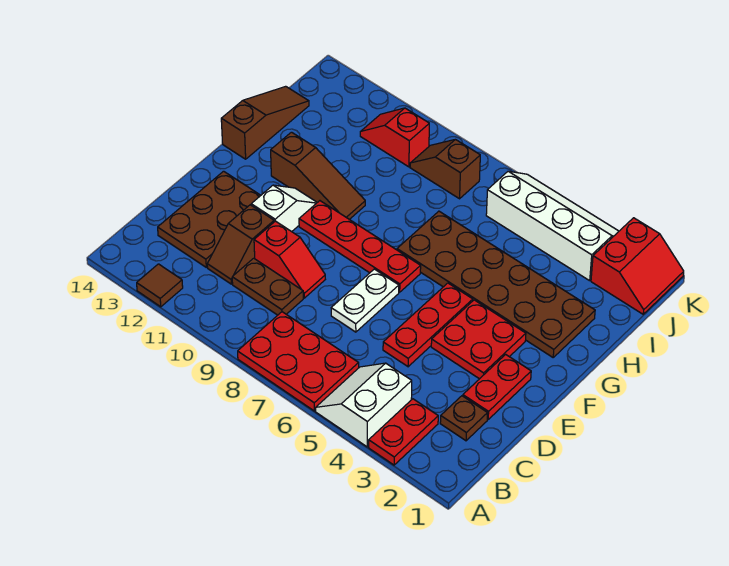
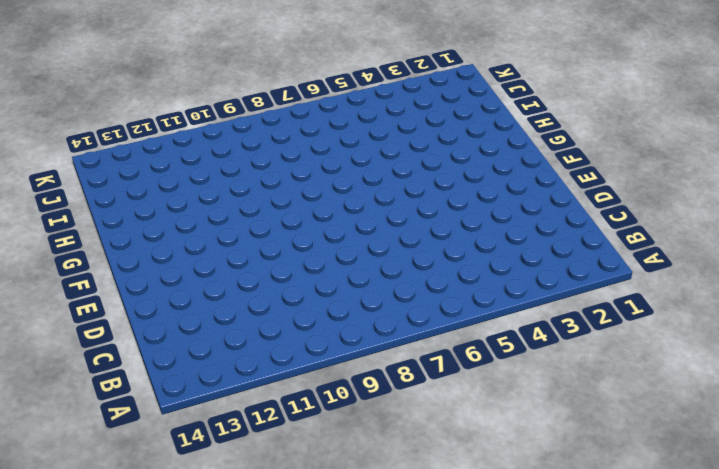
none -> red plate A3:B3 level 1
none -> white slope A4:B5 level 1 top 4
none -> red plate A6:B8 level 1

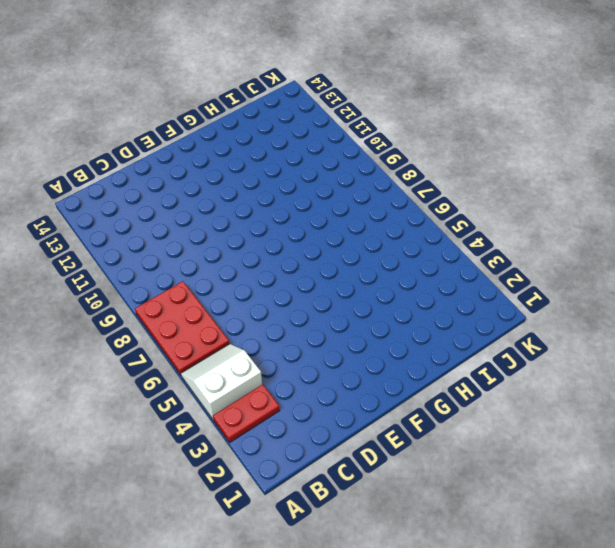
none -> brown tile A12 level 1
none -> brown plate C2 level 1
none -> brown plate C9:C10 level 1

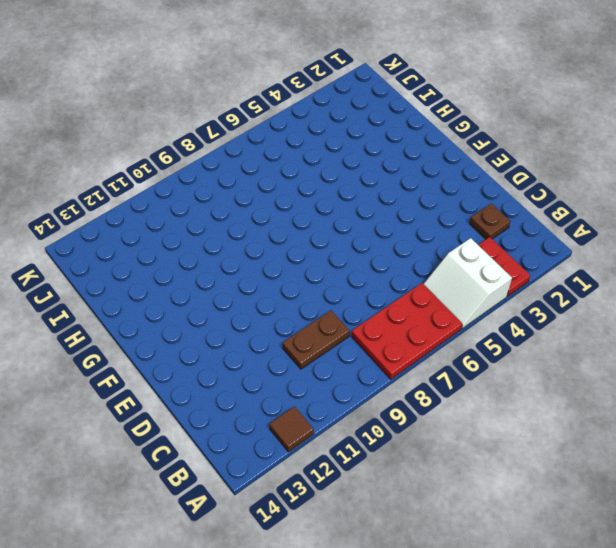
none -> brown slope C11:D11 level 1 top D
none -> brown plate C12:E13 level 1
none -> red plate D2:E2 level 1

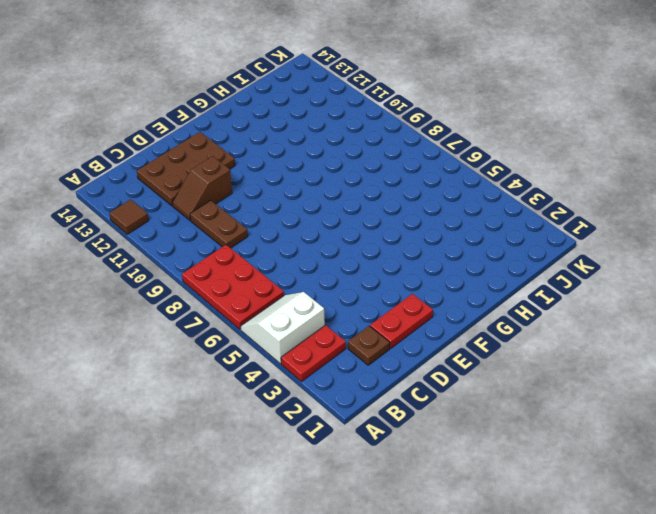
none -> red plate D5:F5 level 1
none -> white plate D7:E7 level 1
none -> red slope D9:D10 level 1 top 10

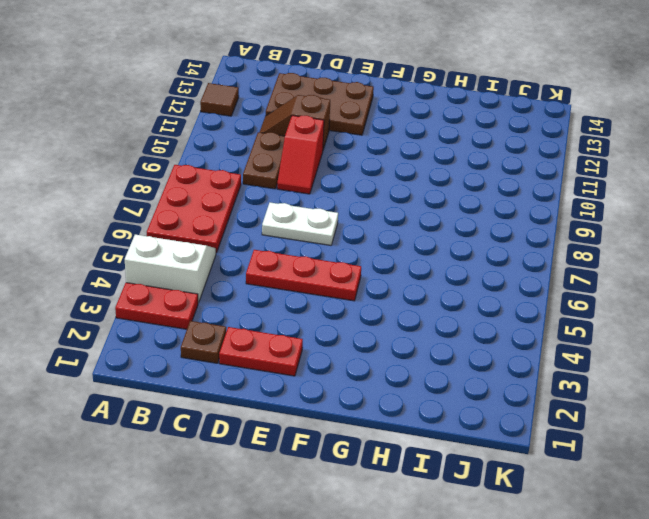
none -> red plate E3:F4 level 1
none -> white slope E11:F11 level 1 top E
none -> red plate F7:F10 level 1

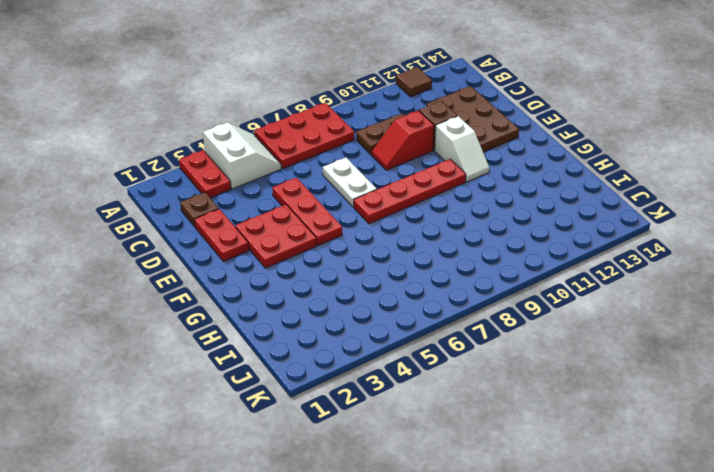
none -> brown plate G2:H7 level 1
none -> brown slope G10:G12 level 1 top 12
none -> brown slope G14:I14 level 1 top G

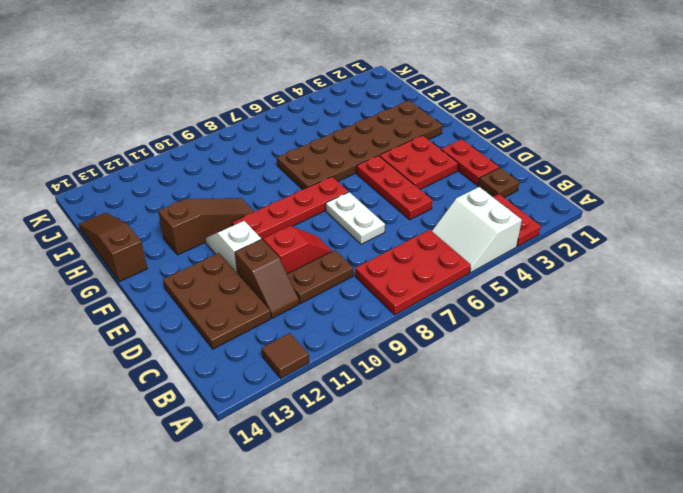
none -> red slope J1:K2 level 1 top 2
none -> white slope J3:K6 level 1 top J
none -> brown slope J8:J9 level 1 top 8

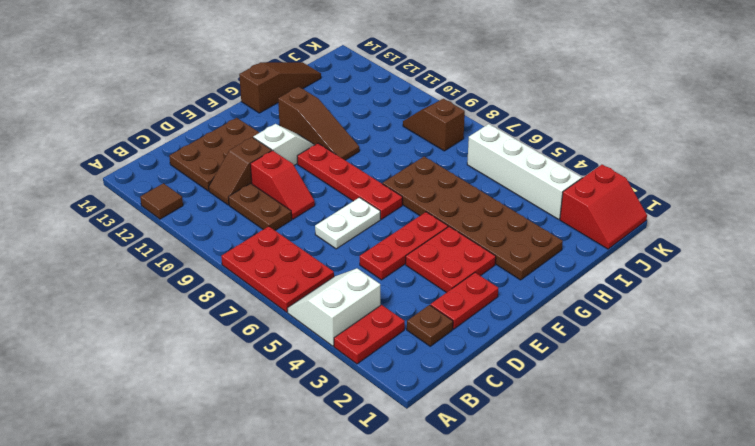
none -> red slope J10:J11 level 1 top 10

